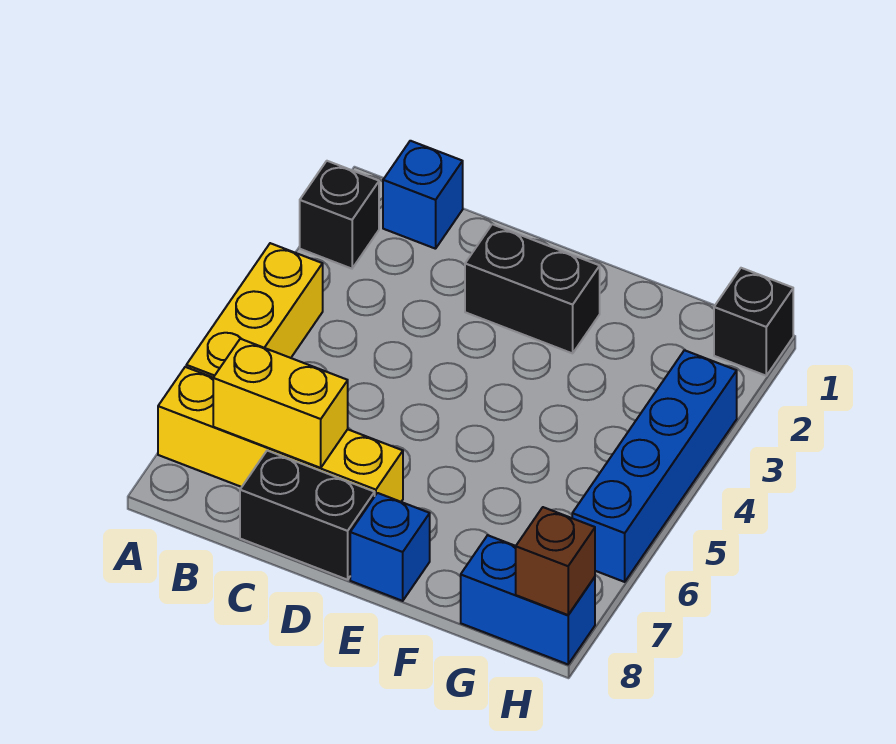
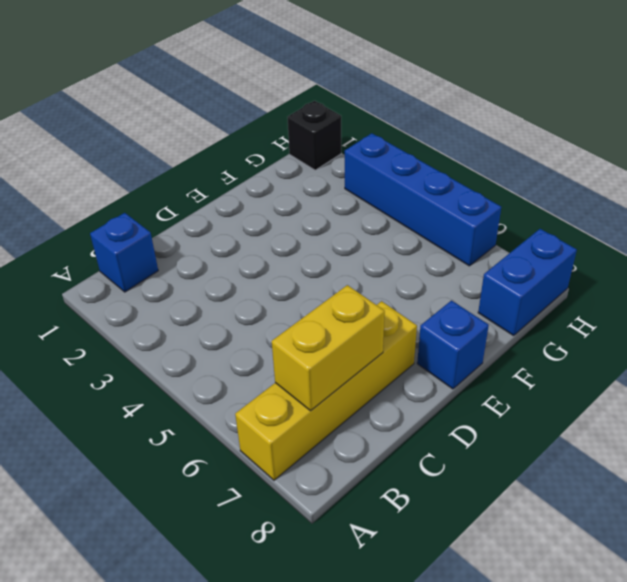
none -> black brick A2 level 1
none -> yellow brick A4:A6 level 1
none -> black brick C8:D8 level 1

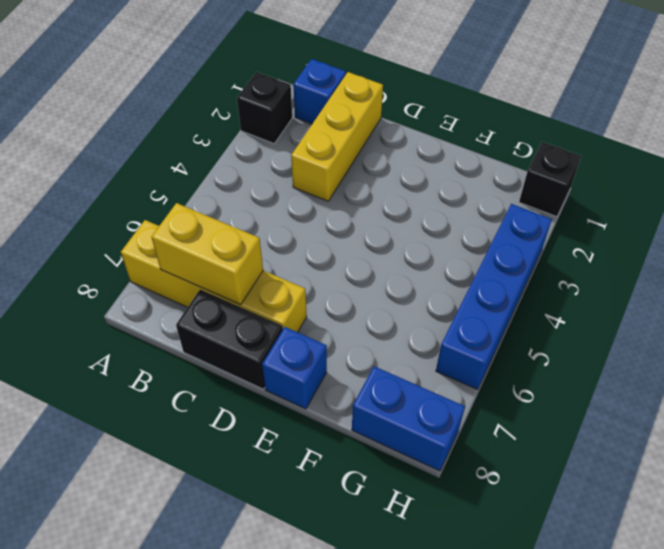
yellow brick C1:C3 level 1 -> yellow brick A4:A6 level 1
none -> black brick D2:E2 level 1
none -> brown brick H8 level 2

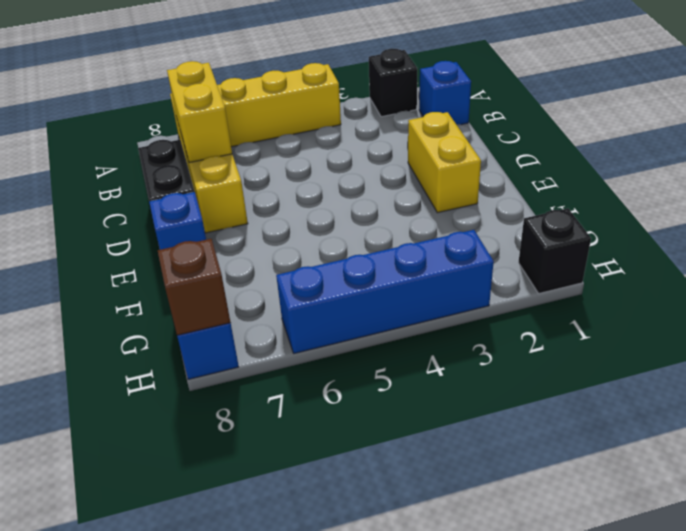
yellow brick D2:E2 level 1 -> black brick D2:E2 level 1

